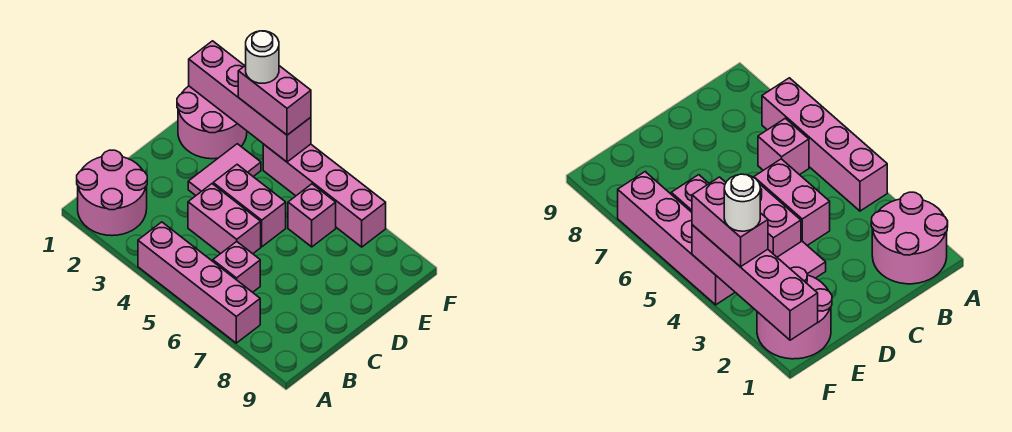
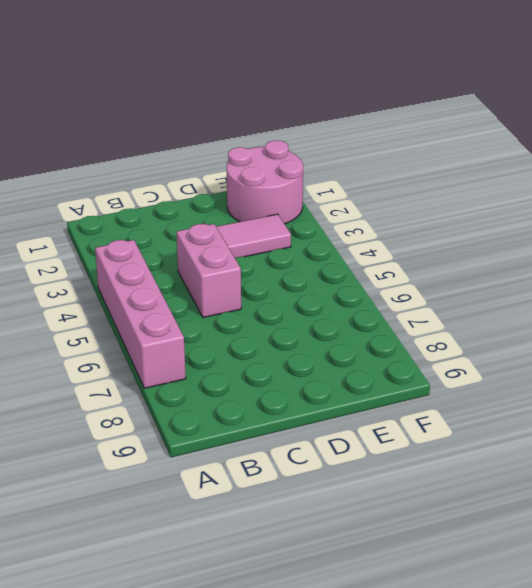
none -> pink round brick A1:B2 level 1
none -> pink brick B6 level 1
none -> pink brick D4:D5 level 1

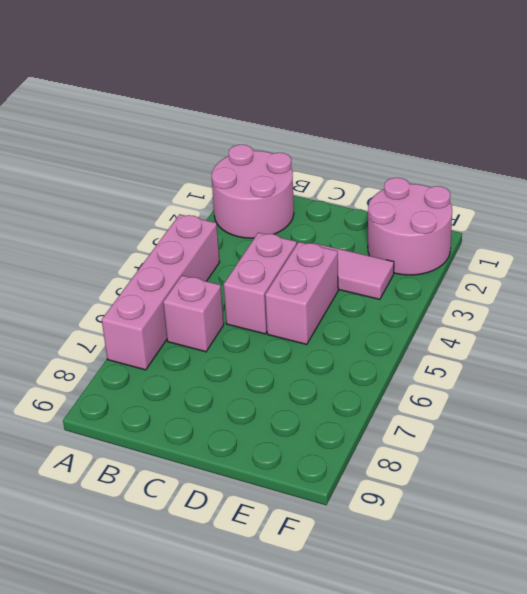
none -> pink brick E6 level 1
none -> pink brick F4:F7 level 1
none -> pink brick F1:F4 level 2

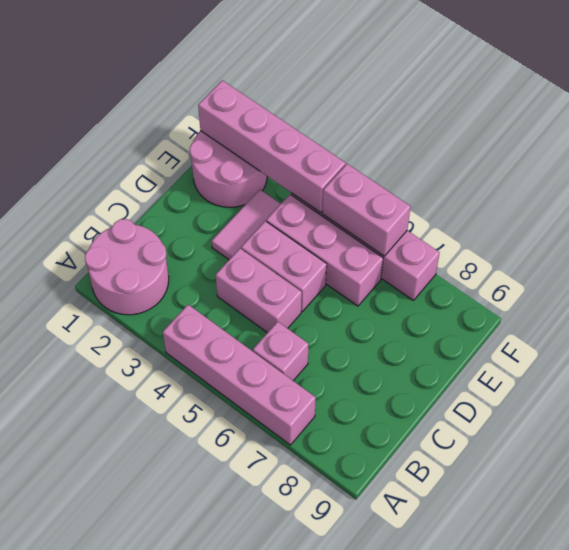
pink brick E4:E6 level 1 -> pink brick E6 level 1
pink brick F5:F6 level 2 -> pink brick F3:F4 level 3
none -> white round brick F3 level 4

